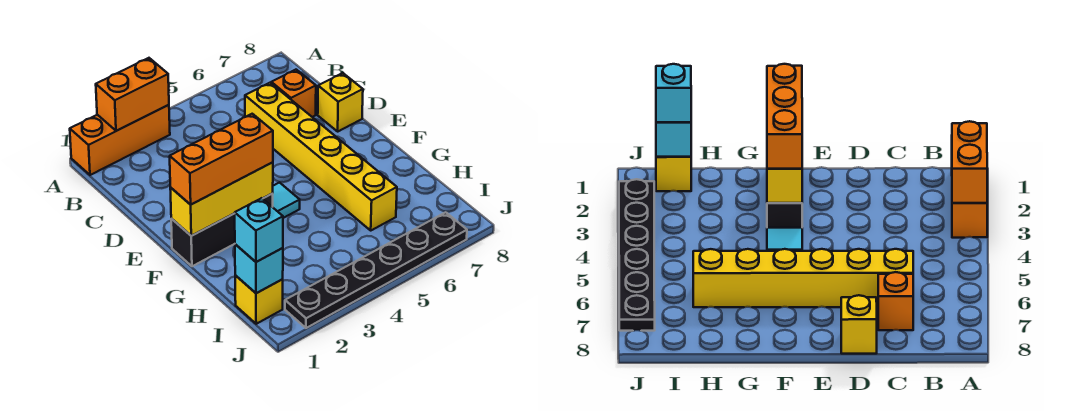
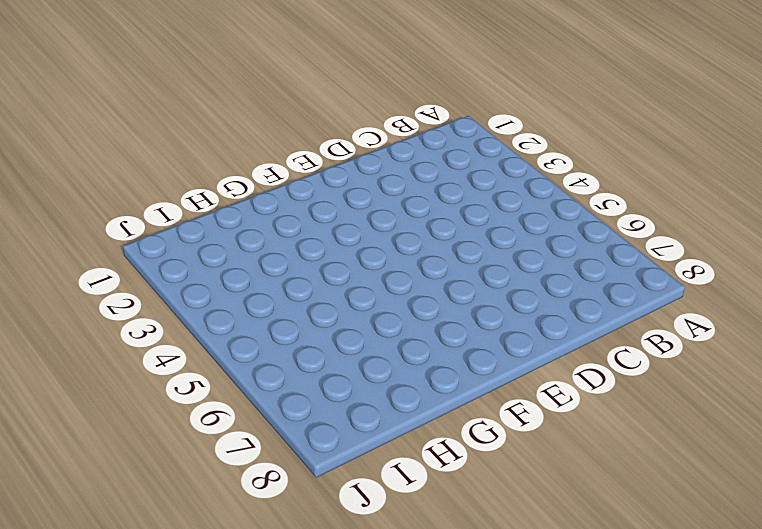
none -> orange brick A1:A3 level 1
none -> yellow brick C6:H6 level 1
none -> orange brick C7 level 1

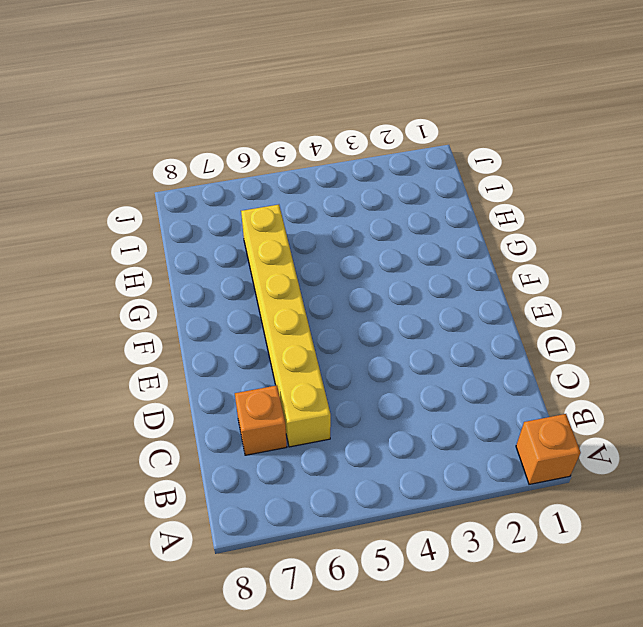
orange brick A1 level 1 -> orange brick A1:A3 level 1
none -> yellow brick D8 level 1
none -> black brick F1:F3 level 1
none -> cyan tile F4 level 1

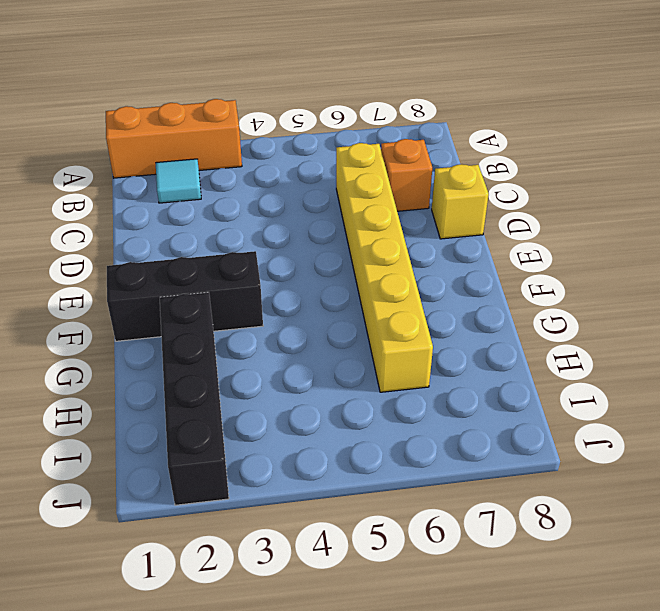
cyan tile B2 level 1 -> cyan tile F4 level 1
black brick G2:J2 level 1 -> black plate J2:J7 level 1
none -> yellow brick I1 level 1
none -> orange brick A2:A3 level 2
none -> yellow brick F1:F3 level 2

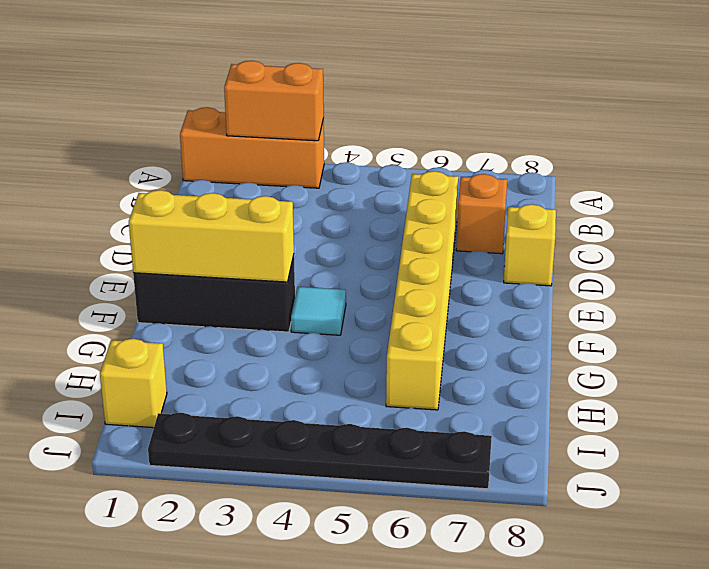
none -> cyan brick I1 level 2
none -> orange brick F1:F3 level 3
none -> cyan brick I1 level 3

